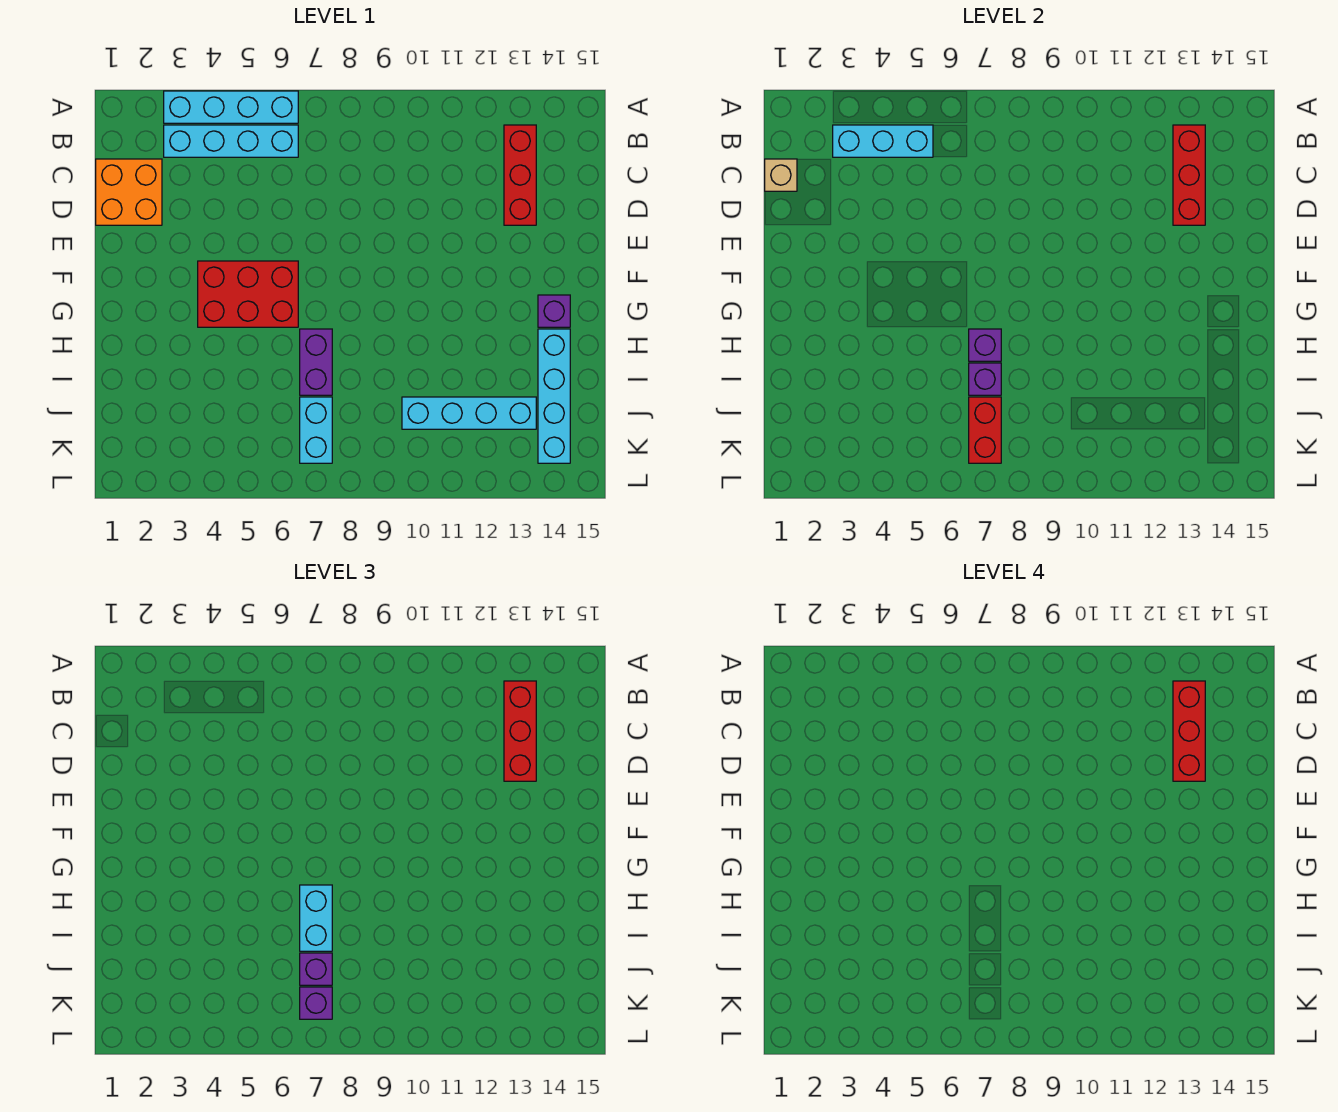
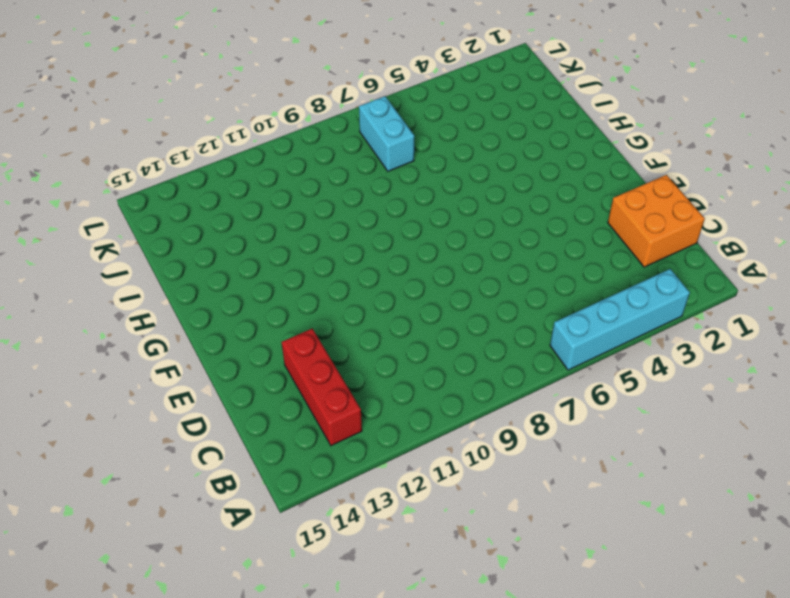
none -> cyan brick B3:B6 level 1
none -> red brick F4:G6 level 1
none -> purple brick G14 level 1

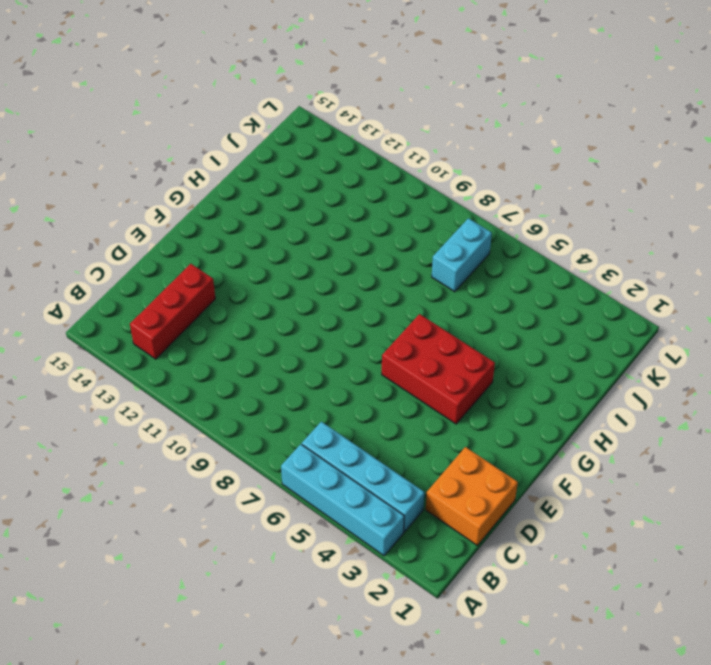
none -> purple brick G14 level 1
none -> purple brick H7:I7 level 1
none -> cyan brick H14:K14 level 1

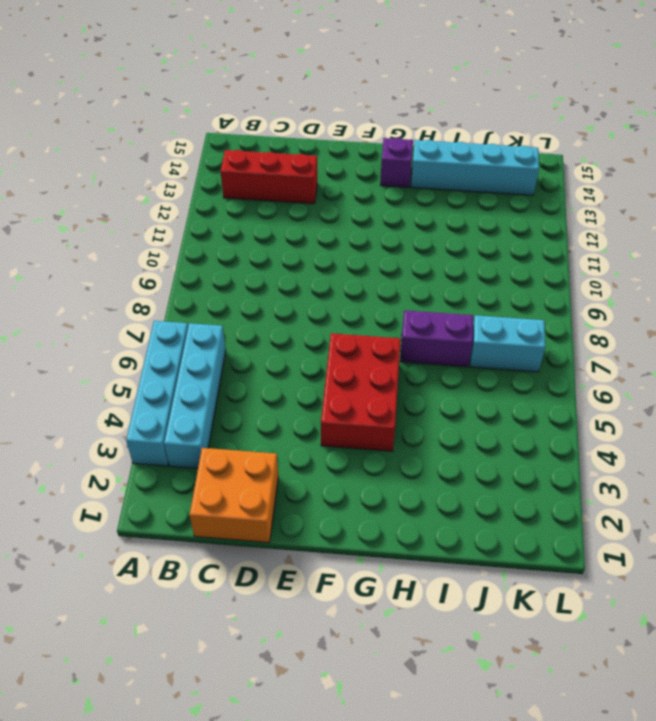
none -> cyan brick J10:J13 level 1
none -> cyan brick B3:B5 level 2
none -> red brick B13:D13 level 2

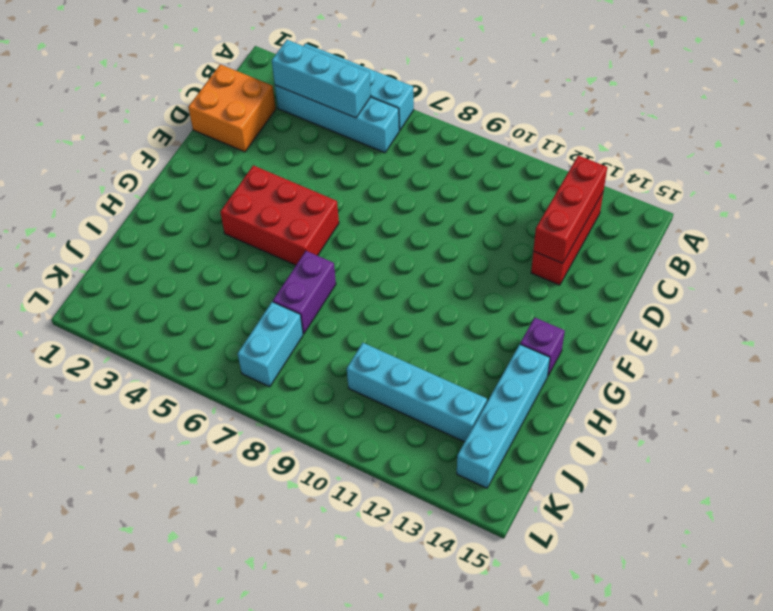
none -> tan brick C1 level 2
none -> purple brick H7 level 2
none -> purple brick I7 level 2

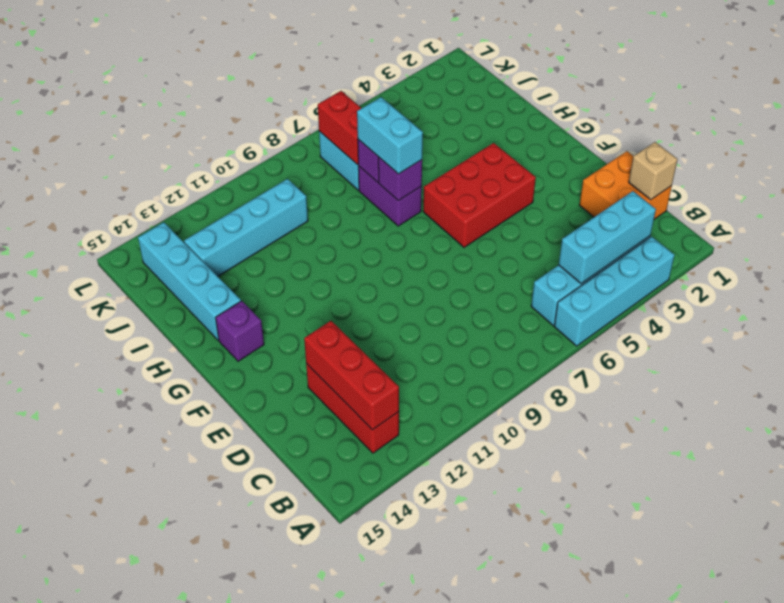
none -> red brick B13:D13 level 3
none -> purple brick J7 level 3
none -> purple brick K7 level 3

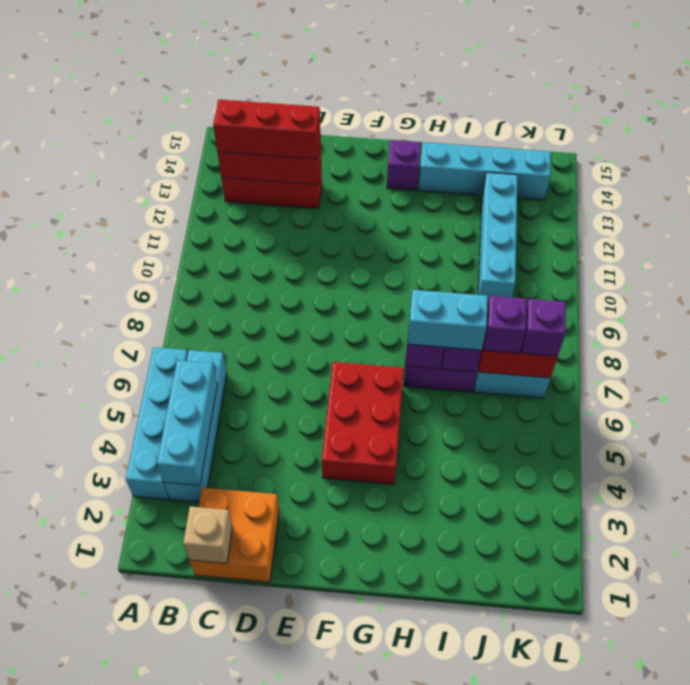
none -> red brick B13:D13 level 4

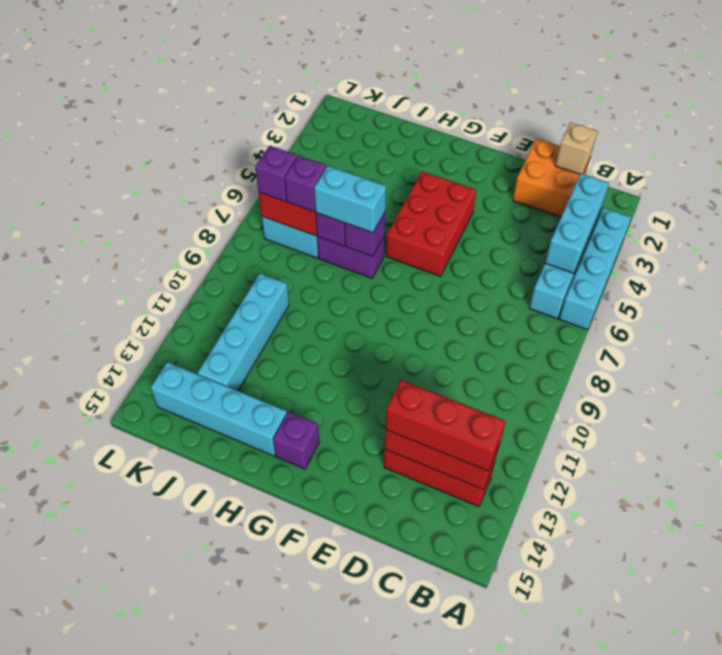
none -> red brick B13:D13 level 4

